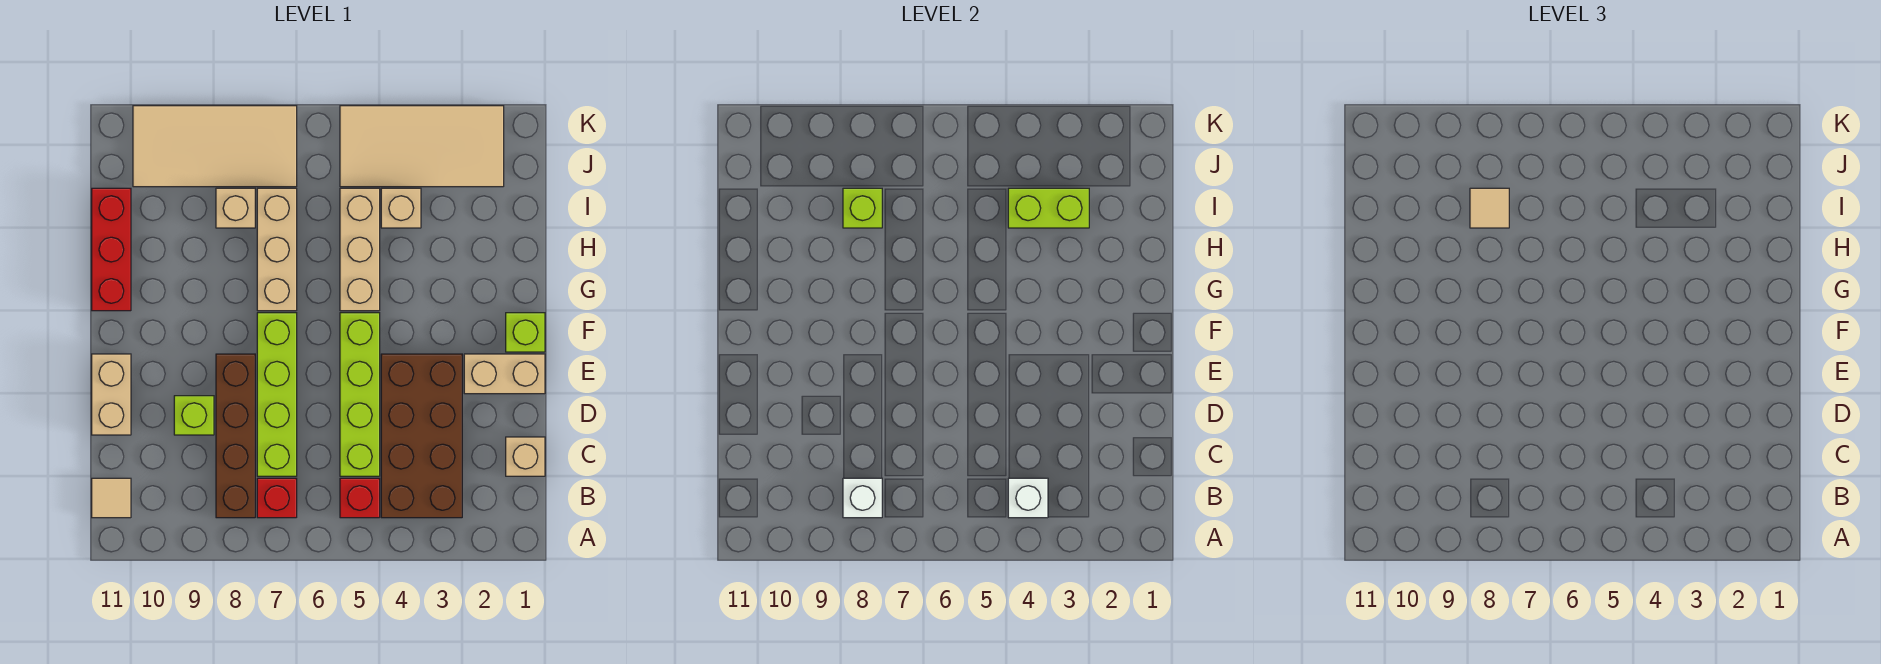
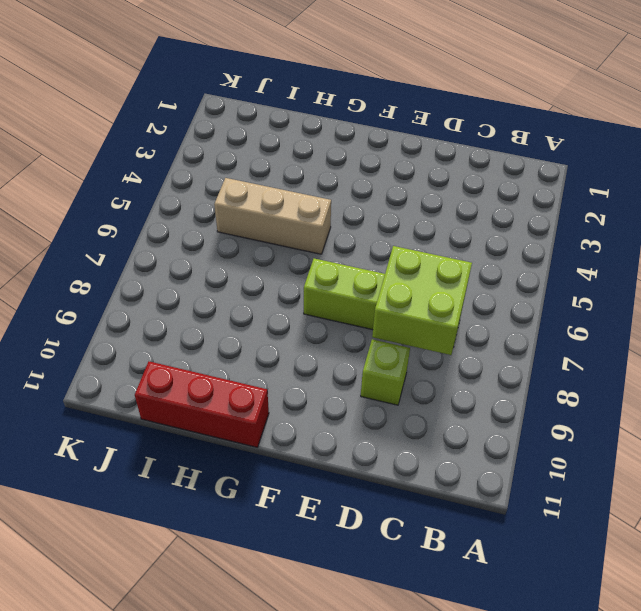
lime brick C7:D8 level 2 -> none
none -> brown brick B3:E4 level 1
none -> red brick B5 level 1
none -> red brick B7 level 1

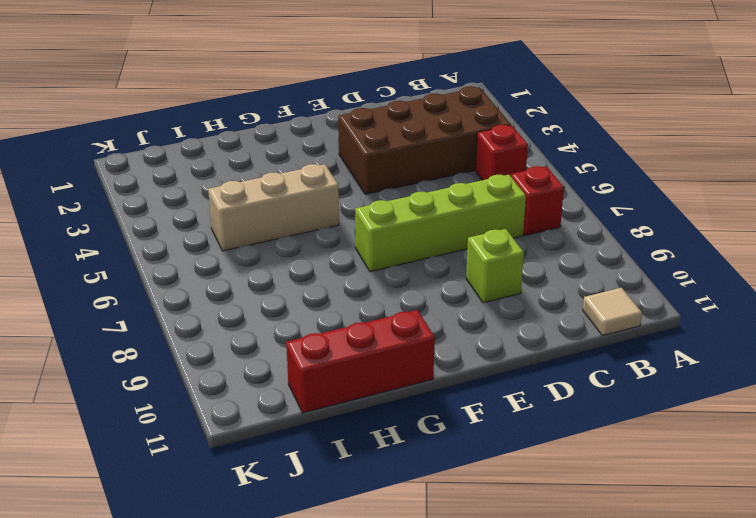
none -> brown brick B8:E8 level 1
none -> tan brick C1 level 1
none -> lime brick C5:F5 level 1

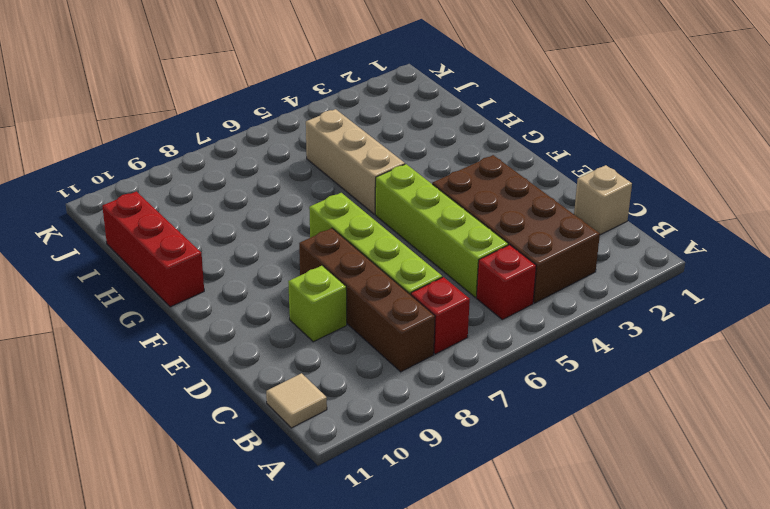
none -> tan brick D11:E11 level 1
none -> tan brick E1:E2 level 1
none -> lime brick F1 level 1

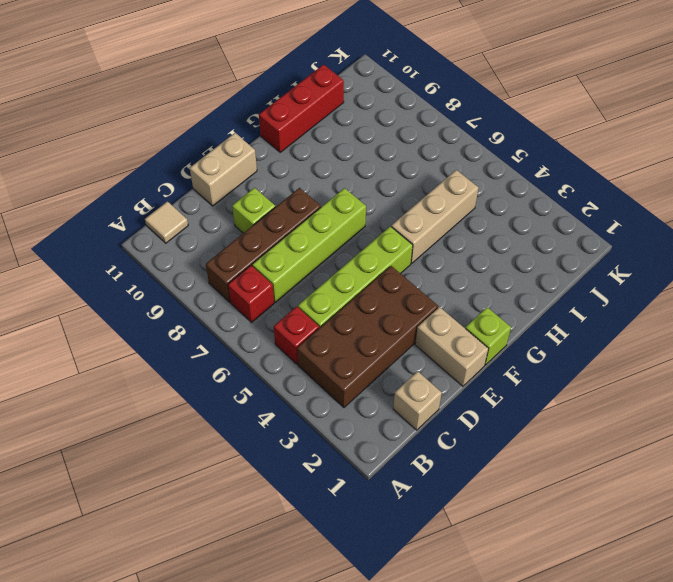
none -> tan brick G7:I7 level 1
none -> tan brick I4 level 1
none -> tan brick I8 level 1

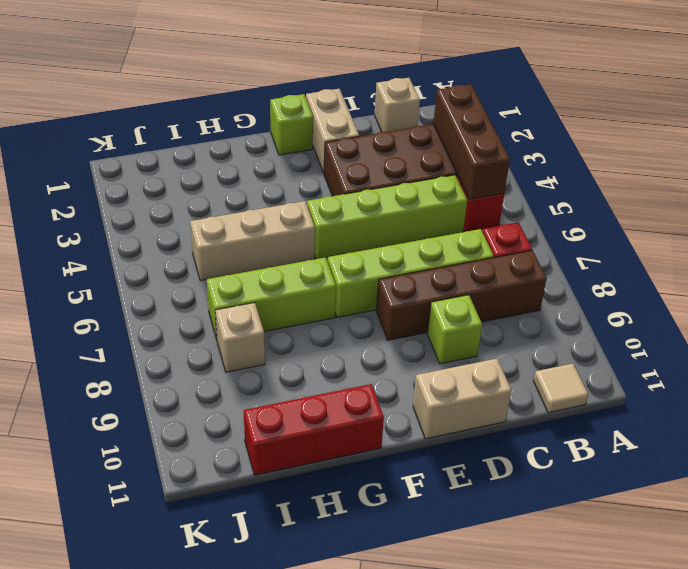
brown brick B3:B5 level 2 -> white brick B4 level 2
lime brick G7:I7 level 1 -> tan brick G7:I7 level 1
none -> tan brick I4 level 1
none -> tan tile J2:K5 level 1
none -> tan tile J7:K10 level 1

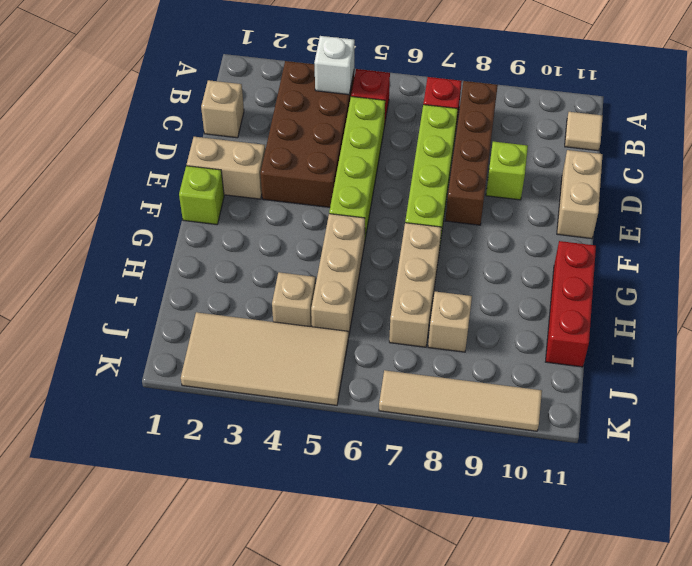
tan tile K7:K10 level 1 -> tan tile J7:K10 level 1
none -> white brick B8 level 2
none -> lime brick I3:I4 level 2
none -> lime brick I8 level 2

